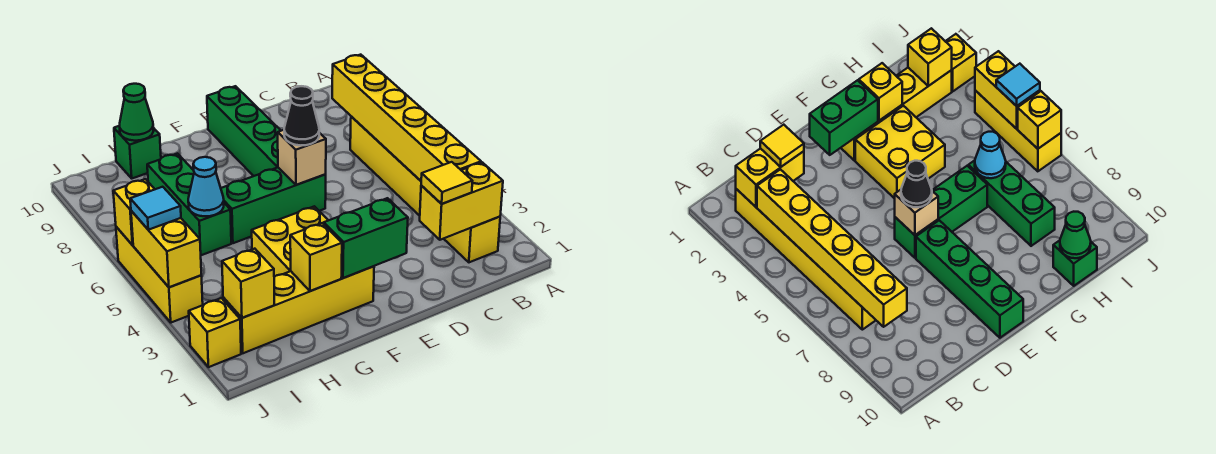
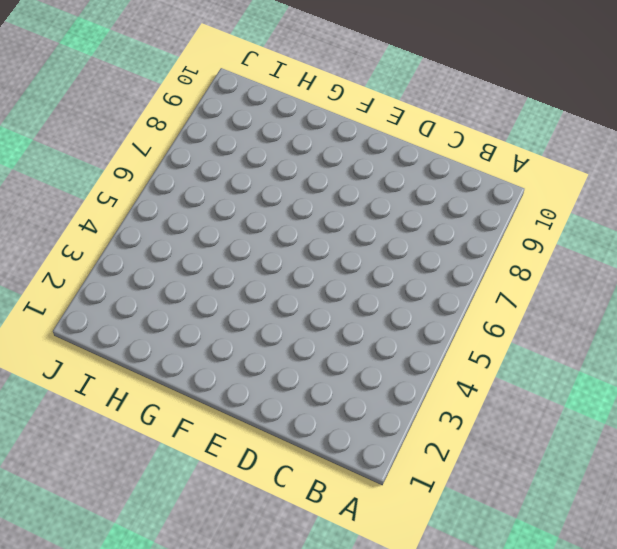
none -> yellow brick B2:B7 level 1
none -> green brick E6:G6 level 1
none -> green brick E7:E10 level 1

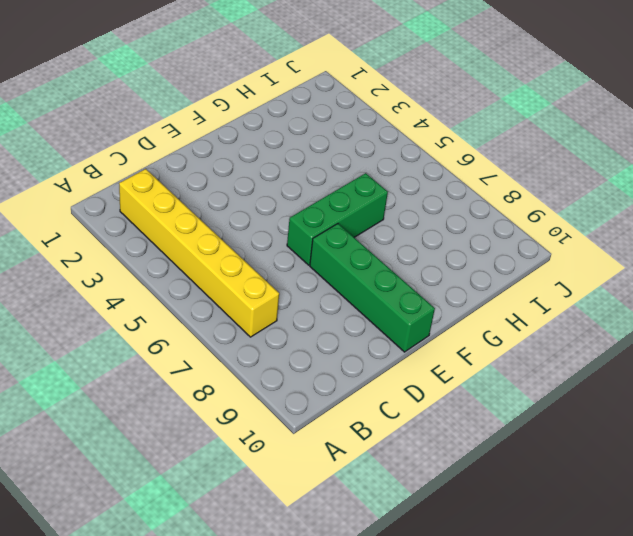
none -> yellow brick F2:I2 level 1
none -> yellow brick F3:G4 level 1
none -> green brick H6:H8 level 1

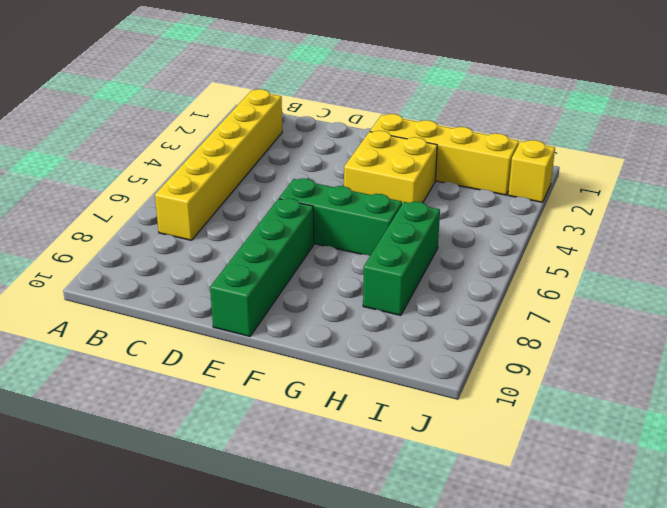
none -> green brick H10 level 1
none -> yellow brick J4:J6 level 1
none -> yellow brick B2:C2 level 2

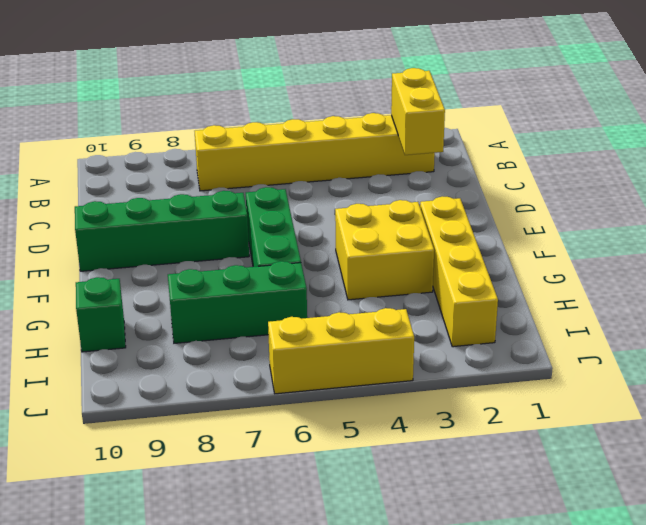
none -> yellow brick J2 level 1
none -> yellow brick B3:B8 level 2
none -> green brick E2:F2 level 2

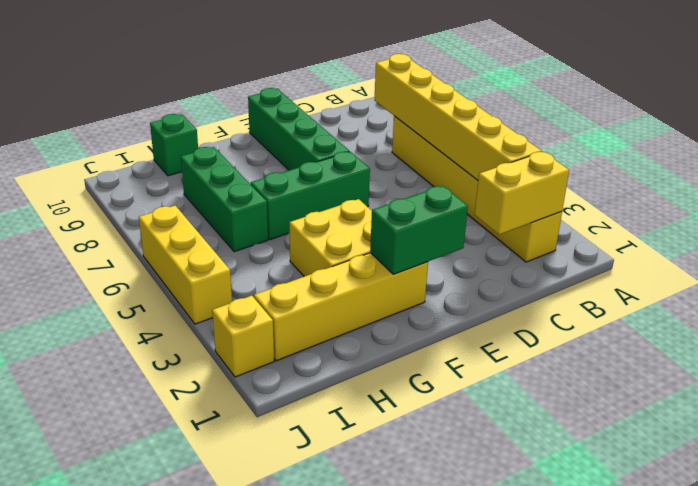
none -> tan brick E6 level 2
none -> yellow brick G2 level 2
none -> cyan cone H6 level 2

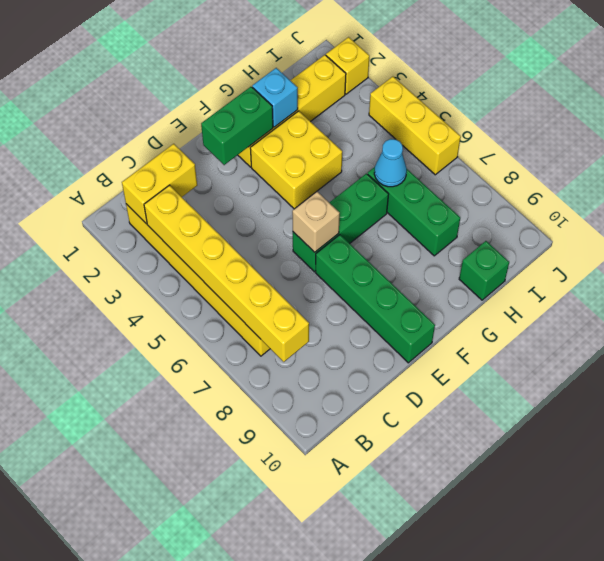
cyan brick G2 level 2 -> yellow brick G2 level 2
none -> green cone H10 level 2
none -> yellow brick I2 level 2
none -> yellow brick J4:J5 level 2

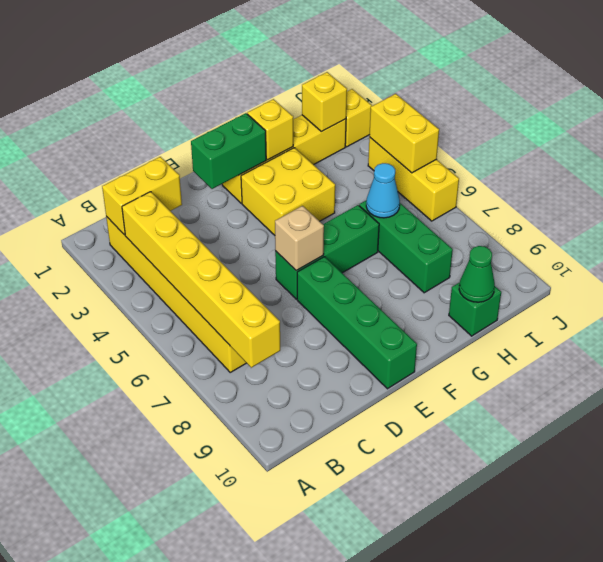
none -> yellow brick J6 level 2
none -> yellow tile C2 level 3
none -> black cone E6 level 3

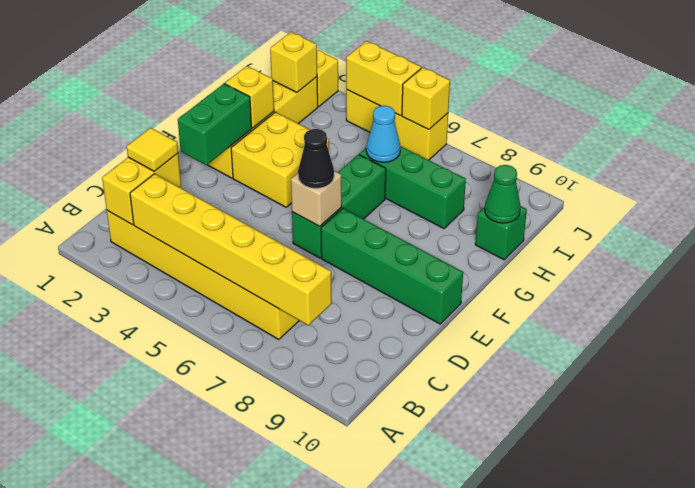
none -> cyan tile J5 level 3

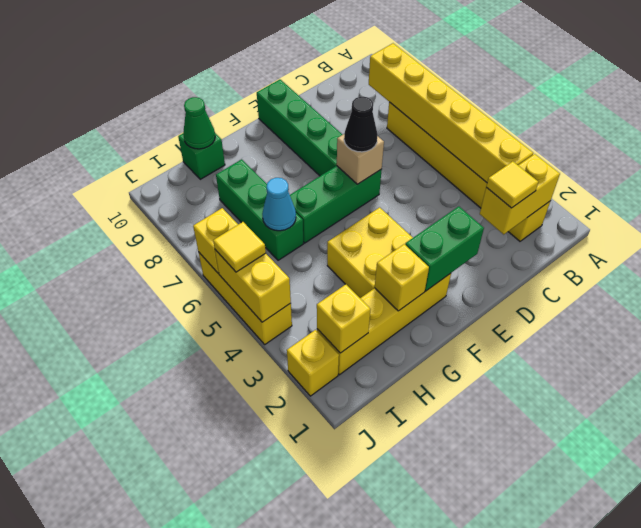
yellow tile J5 level 3 -> cyan tile J5 level 3

